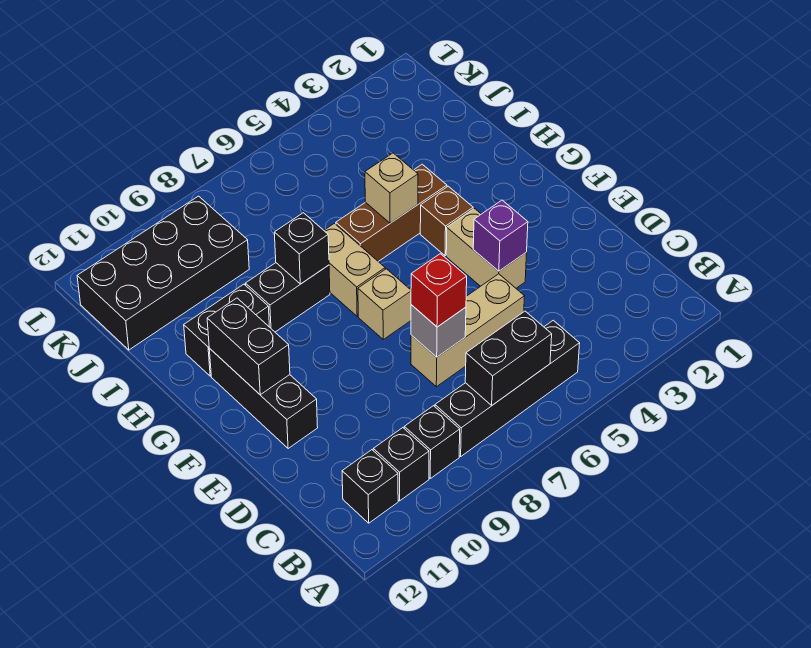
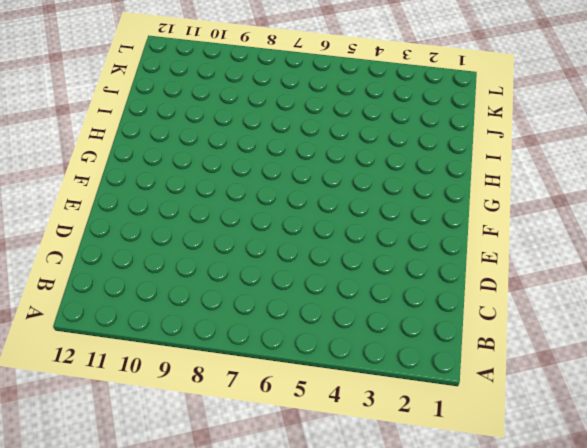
none -> black brick B5:B8 level 1
none -> black brick B9 level 1
none -> black brick B10 level 1

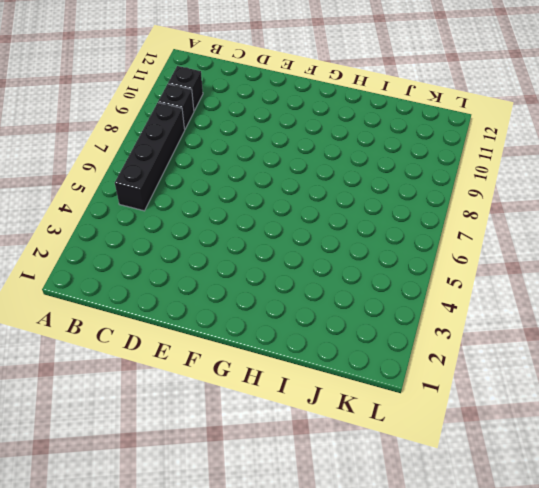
none -> black brick B11 level 1
none -> tan brick D5:D7 level 1
none -> tan brick E4:F4 level 1

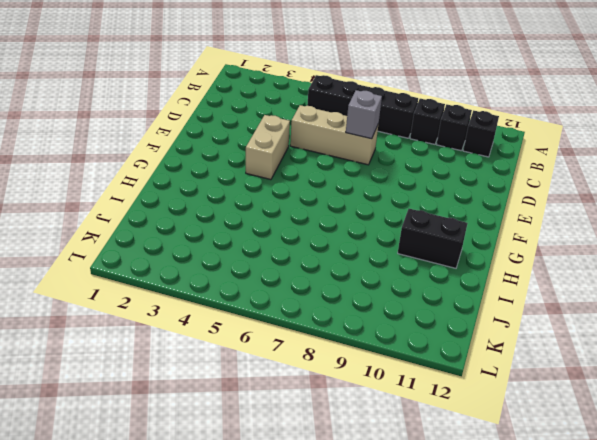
none -> black brick E11:G11 level 1
none -> tan brick F7 level 1
none -> brown brick G4 level 1

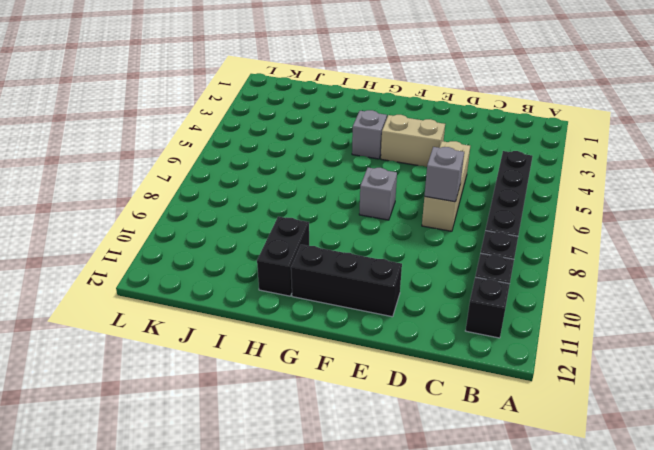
grey brick F7 level 1 -> tan brick F7 level 1
grey brick G4 level 1 -> brown brick G4 level 1
none -> tan brick G7:H7 level 1
none -> brown brick H4:H6 level 1
none -> black brick H8:H9 level 1

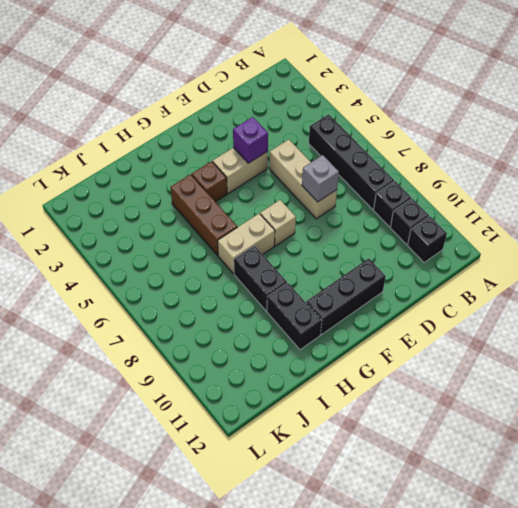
none -> black brick J9:K12 level 1
none -> black brick B6:B7 level 2
none -> black brick F11:G11 level 2

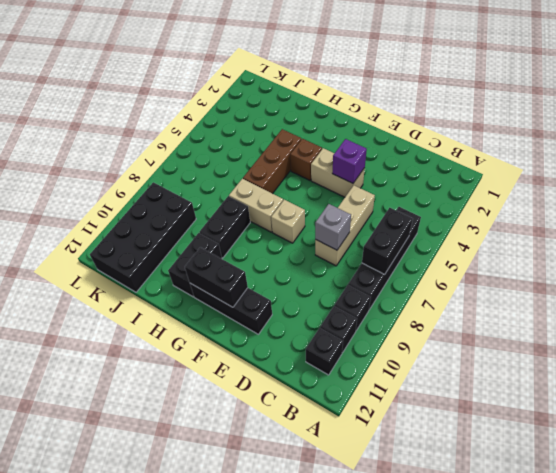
none -> tan brick H5 level 2
none -> black brick H8 level 2
none -> red brick D7 level 3

